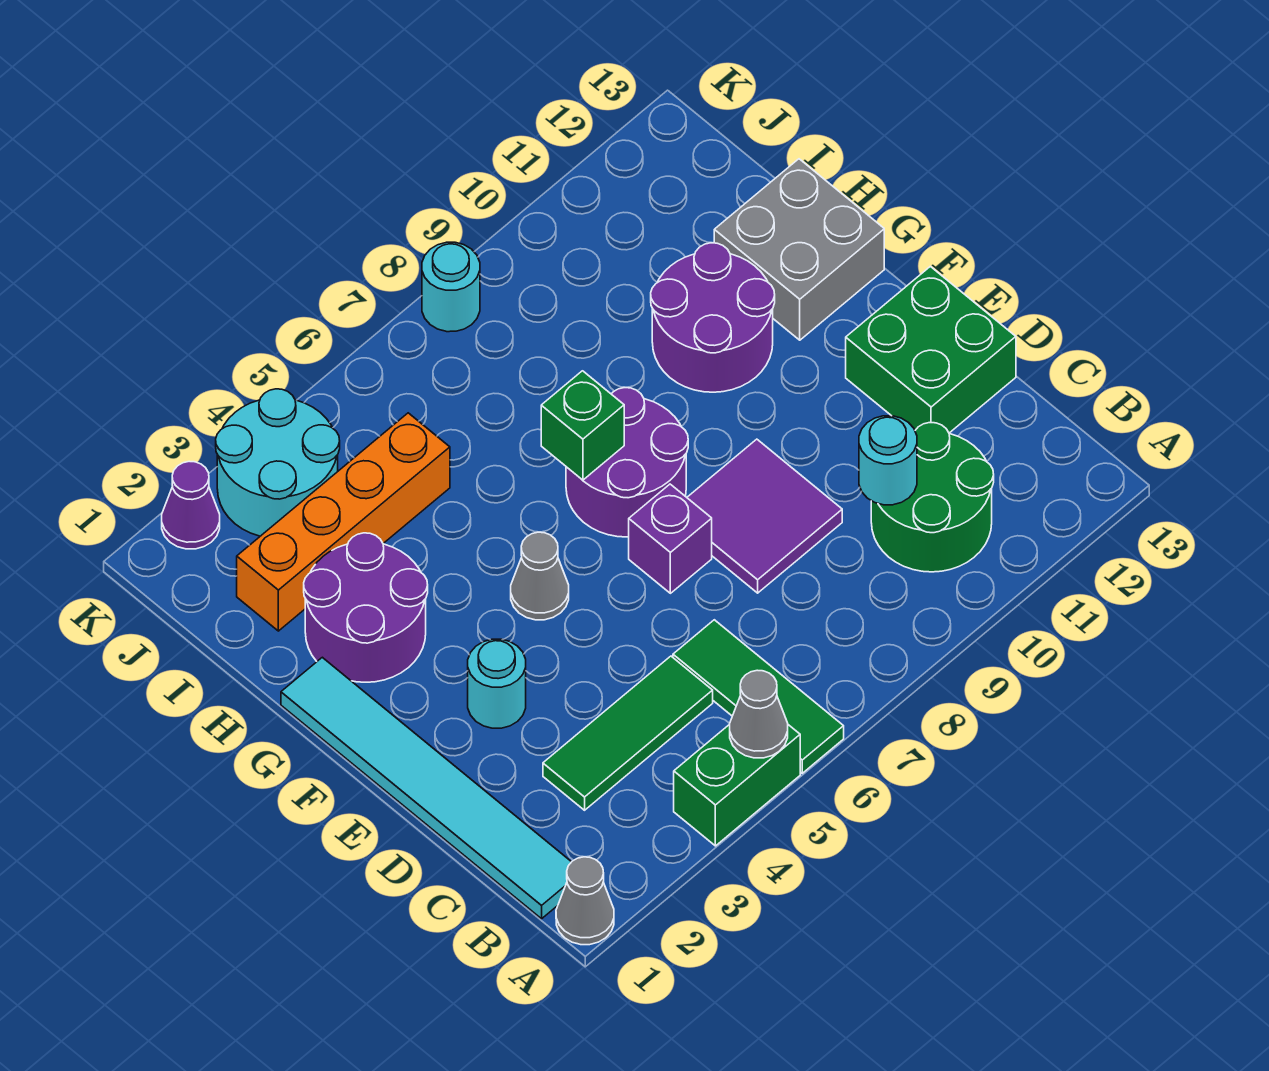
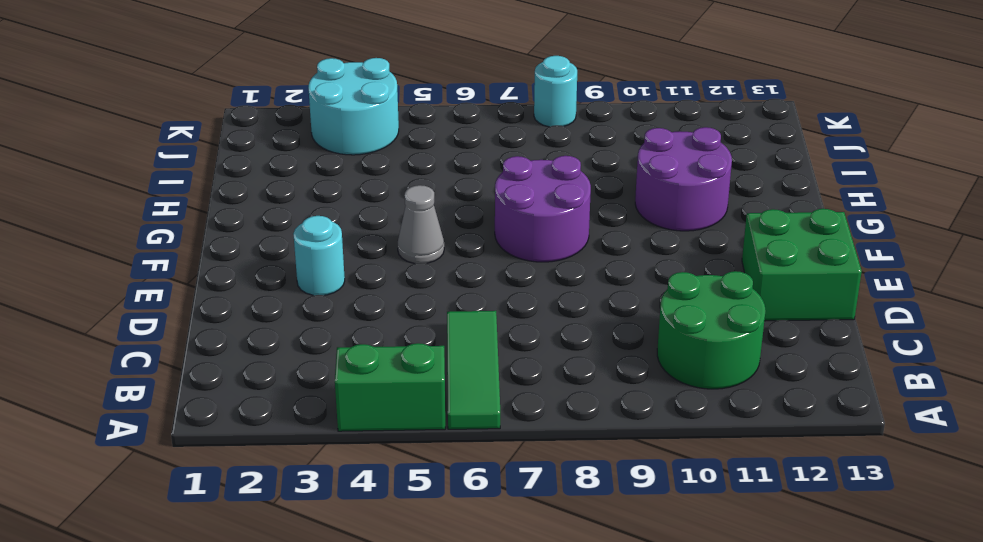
none -> grey cone A1 level 1
none -> cyan tile B1:G1 level 1
none -> green tile C3:C5 level 1

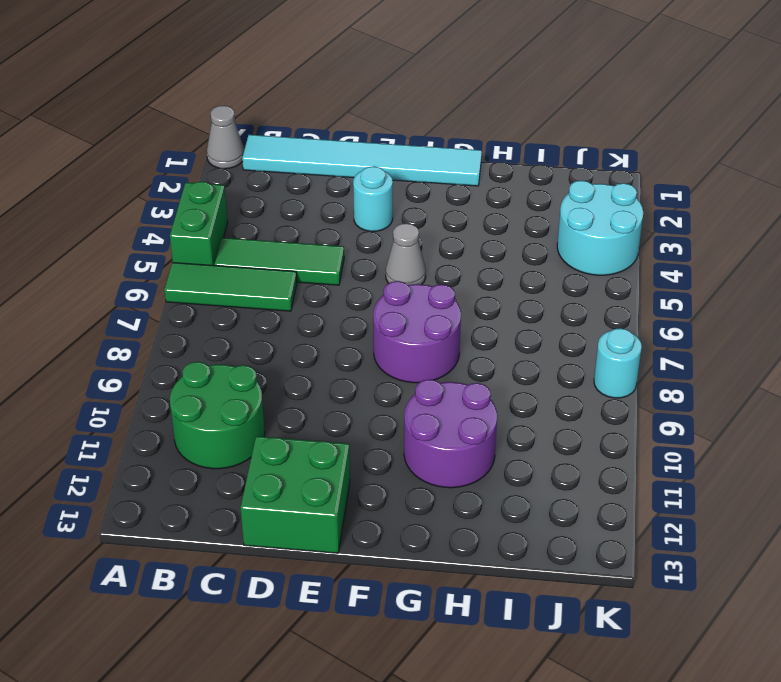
green tile B5:D5 level 1 -> green tile C3:C5 level 1
none -> purple tile D8:E9 level 1
none -> purple brick E7 level 1
none -> purple round brick G2:H3 level 1

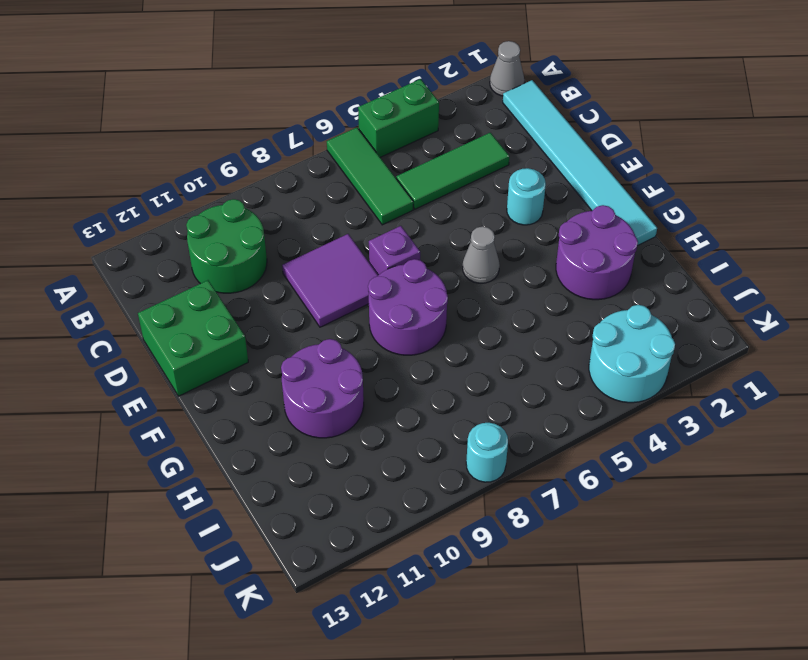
none -> grey brick G12:H13 level 1
none -> orange brick I2:I5 level 1
none -> purple cone K2 level 1

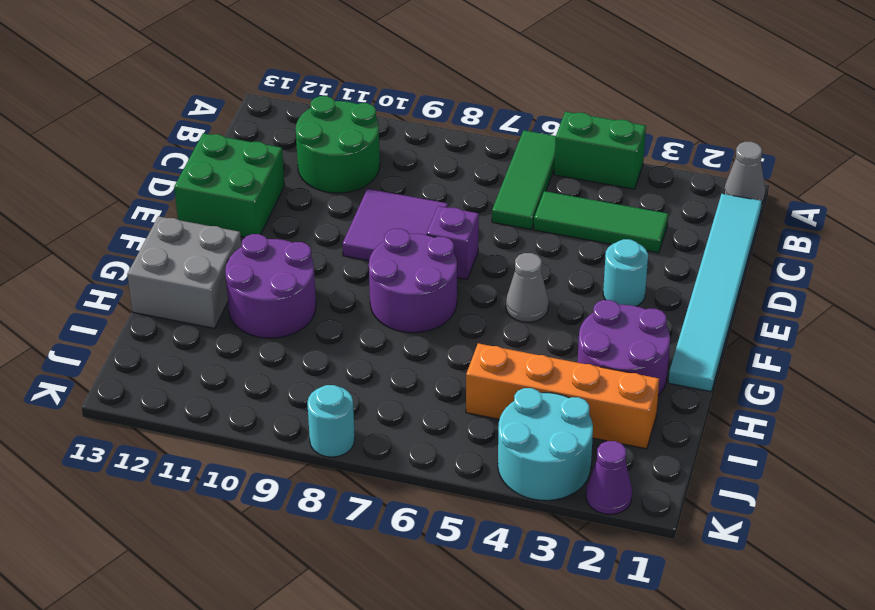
none -> grey cone A5 level 2
none -> cyan round brick C10 level 2
none -> green brick G7 level 2

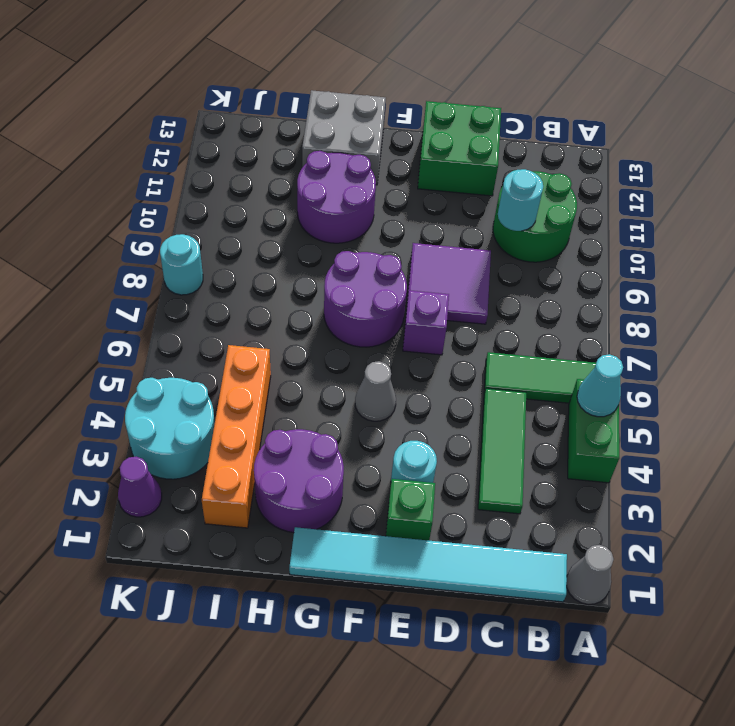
cyan cone A5 level 2 -> grey cone A5 level 2
green brick E2 level 1 -> green brick G7 level 2

